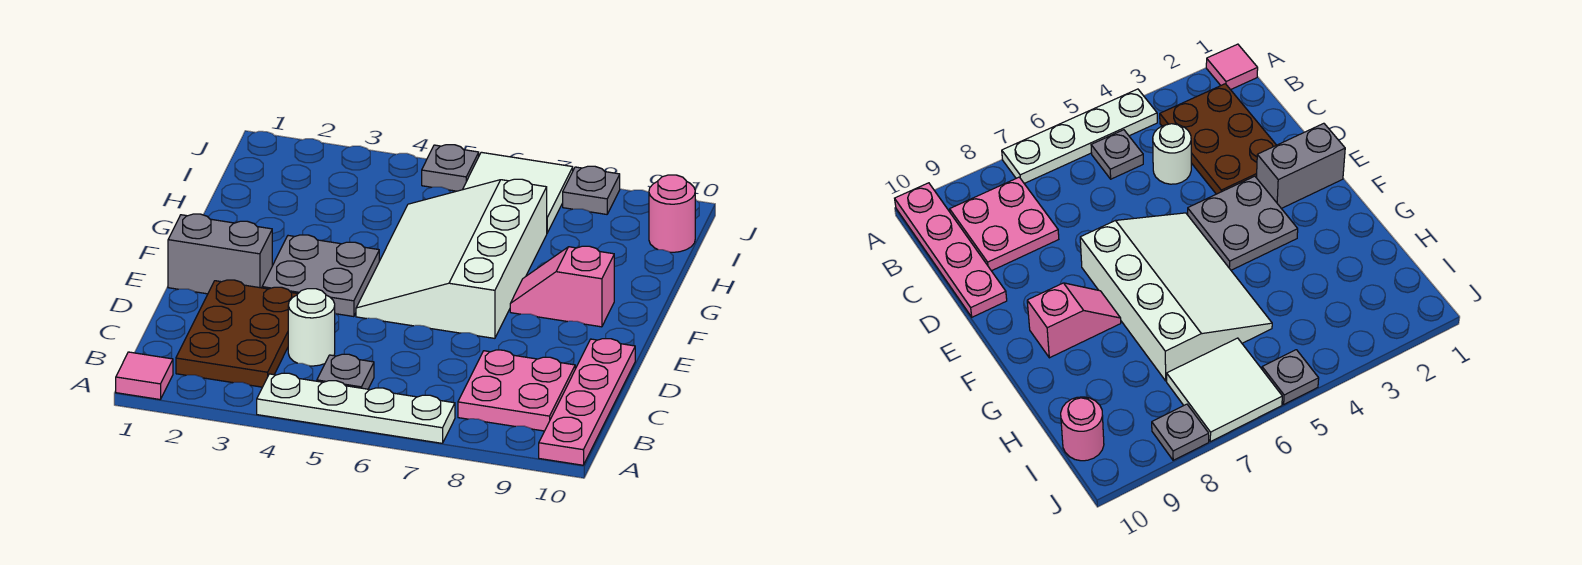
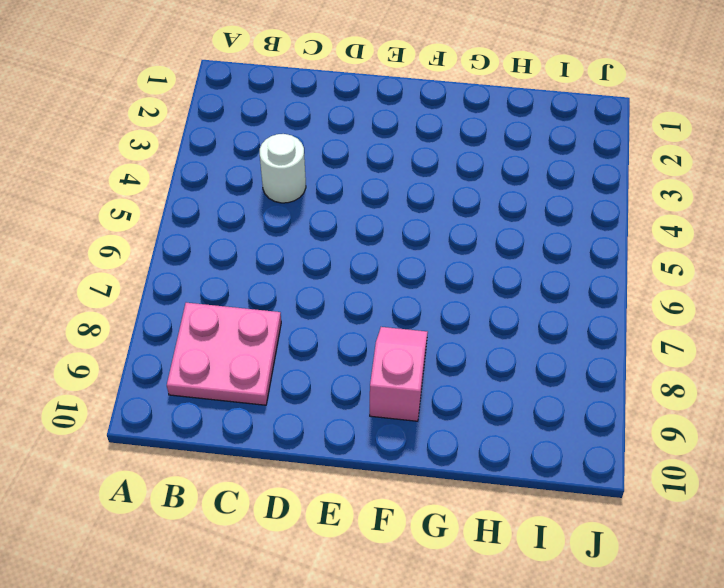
none -> pink tile A1 level 1
none -> white plate A4:A7 level 1
none -> pink plate A10:D10 level 1

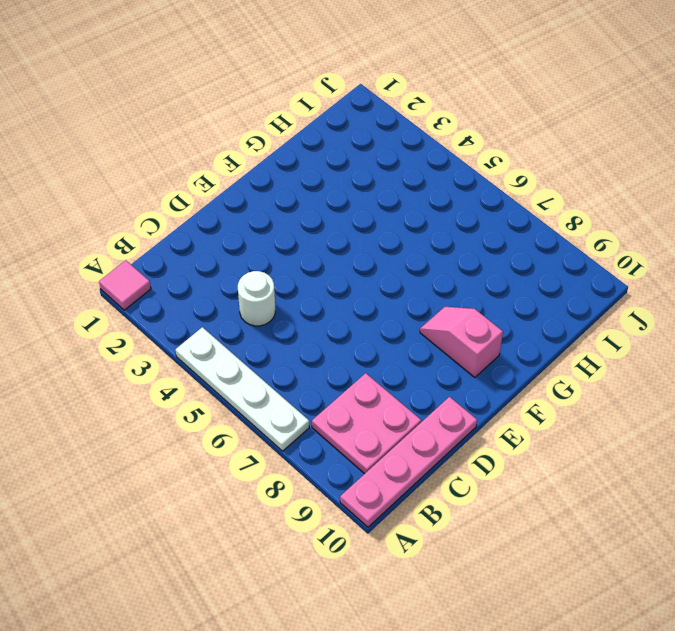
none -> brown plate B2:D3 level 1
none -> grey plate B5 level 1
none -> grey brick E1:E2 level 1

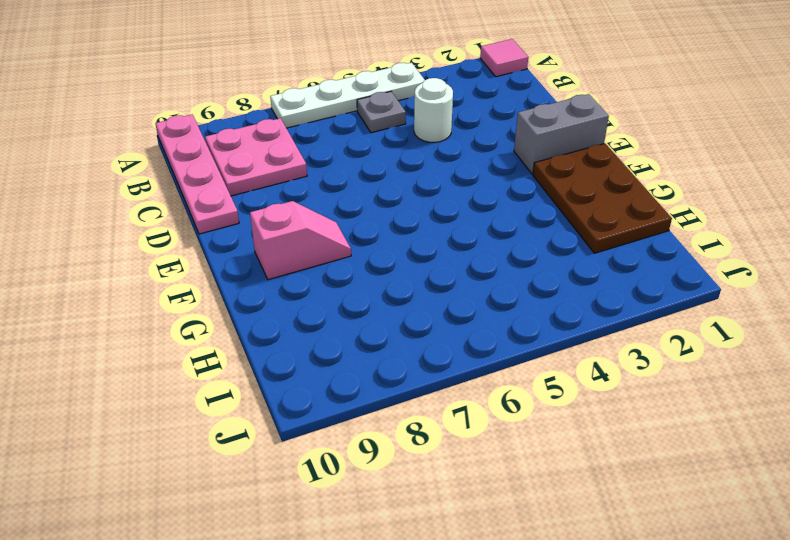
brown plate F1:H2 level 1 -> brown plate B2:D3 level 1
none -> grey plate E3:F4 level 1
none -> white slope E5:H7 level 1 top 7
none -> white tile I6:J7 level 1

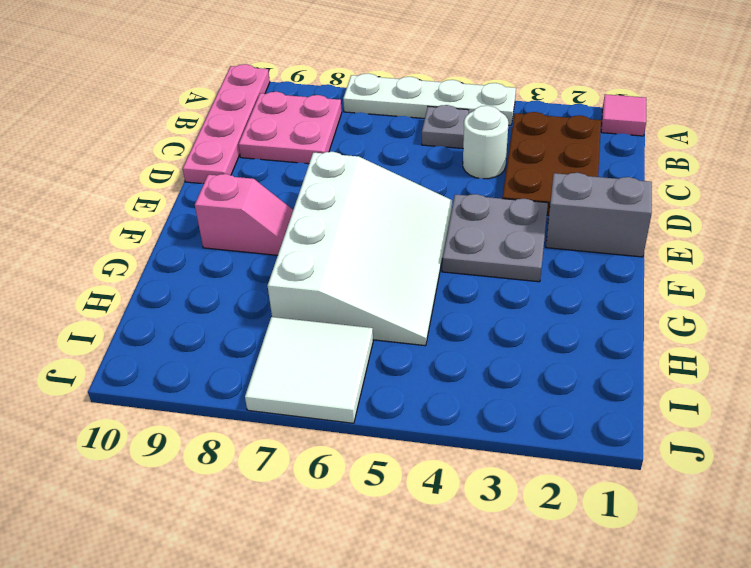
none -> pink round brick I10 level 1
none -> grey plate J5 level 1
none -> grey plate J8 level 1

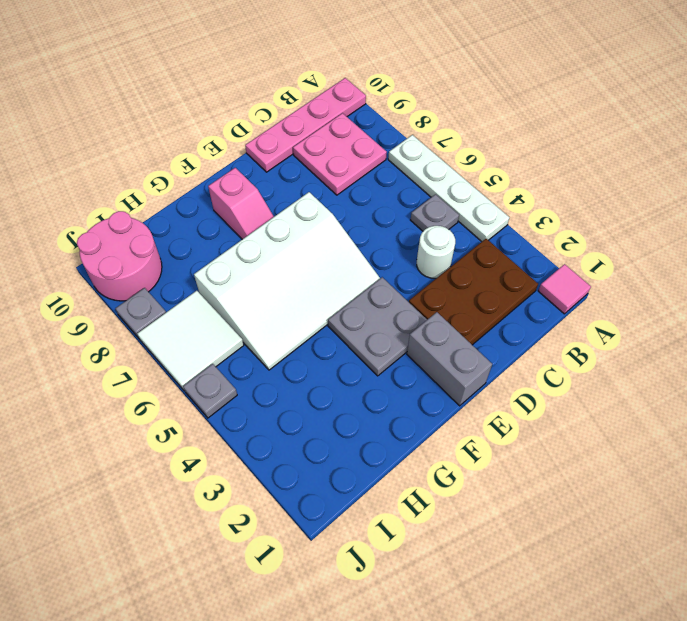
pink round brick I9:J10 level 1 -> pink round brick I10 level 1

